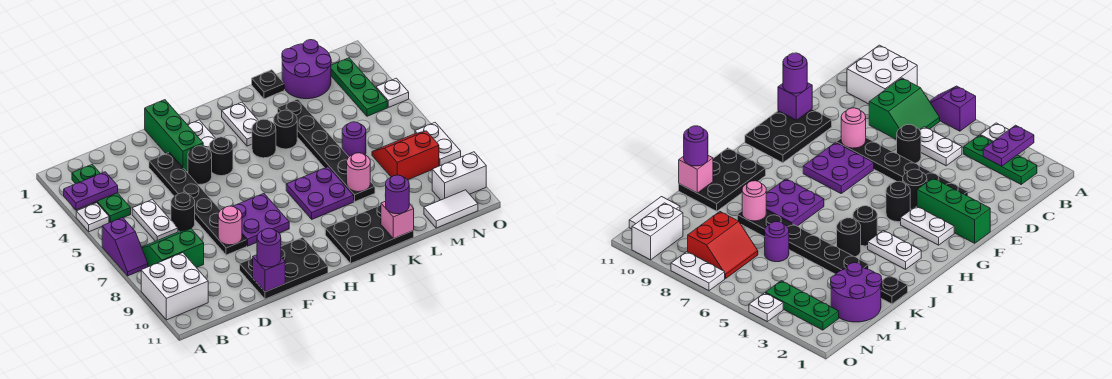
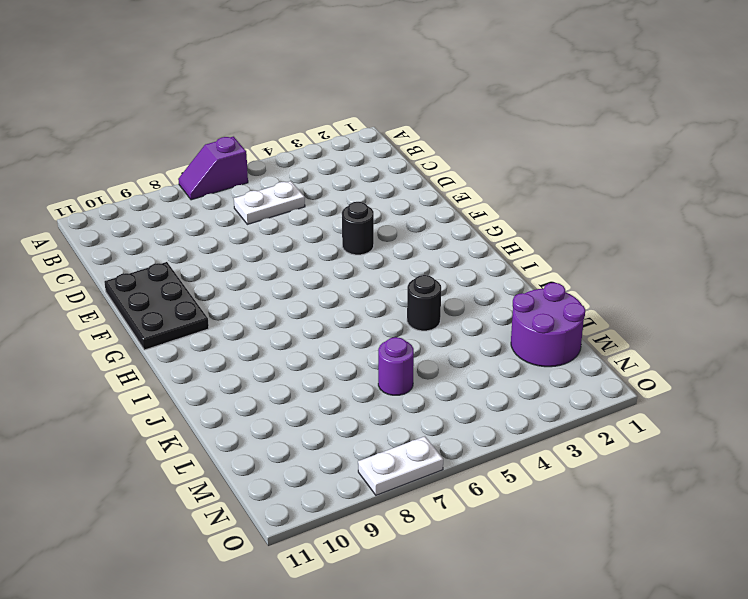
none -> white plate A4 level 1
none -> white brick A9:B10 level 1
none -> green plate B2:B4 level 1
none -> green slope B7:C8 level 1 top 8

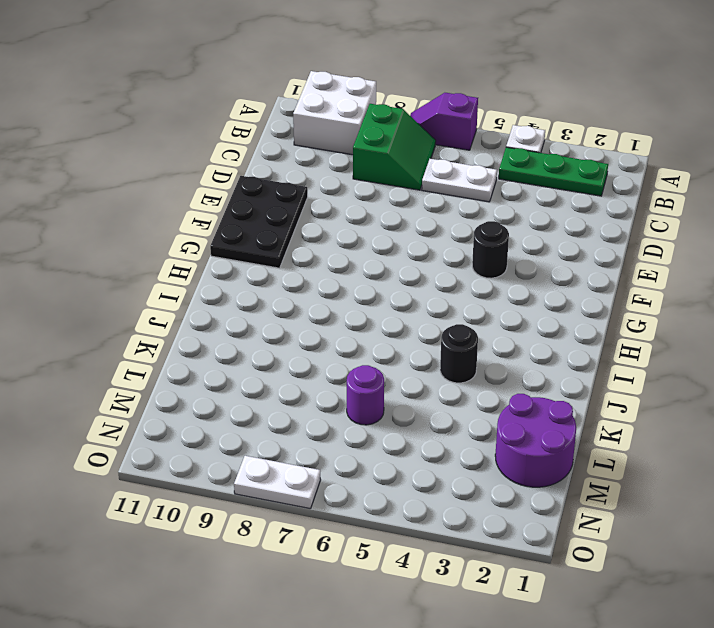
none -> black round brick D6 level 1
none -> black plate E3:E8 level 1
none -> green brick F1:F3 level 1
none -> purple plate F7:G8 level 1

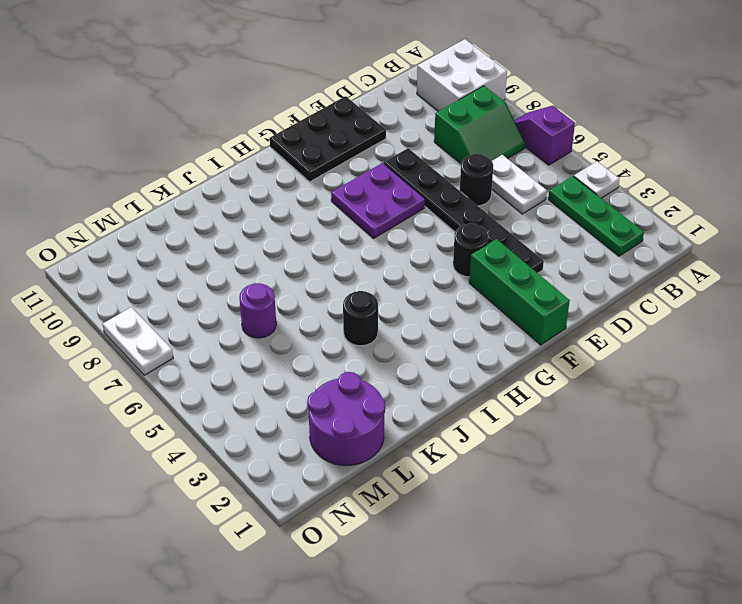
none -> white plate G2:G3 level 1
none -> black round brick G4 level 1
none -> white plate I2:I3 level 1
none -> black round brick I4 level 1

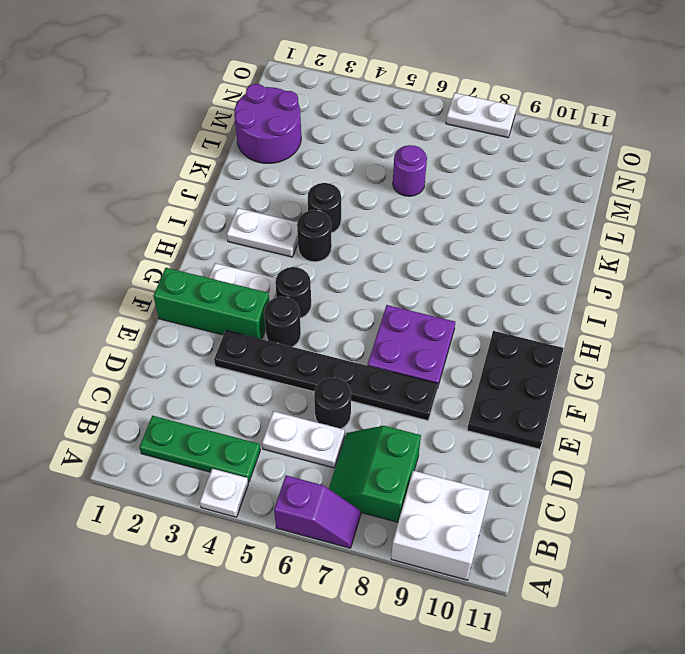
none -> purple plate I7:J8 level 1
none -> black plate I10:K11 level 1
none -> black plate K1 level 1
none -> black plate K3:K8 level 1

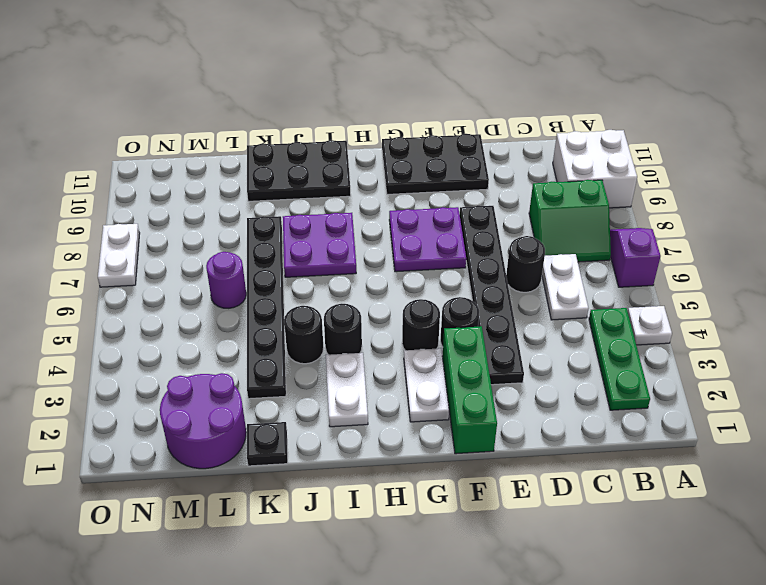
none -> red slope M7:N8 level 1 top 8
none -> white tile M11:N11 level 1
none -> green plate N2:N4 level 1
none -> white brick N10:O10 level 1

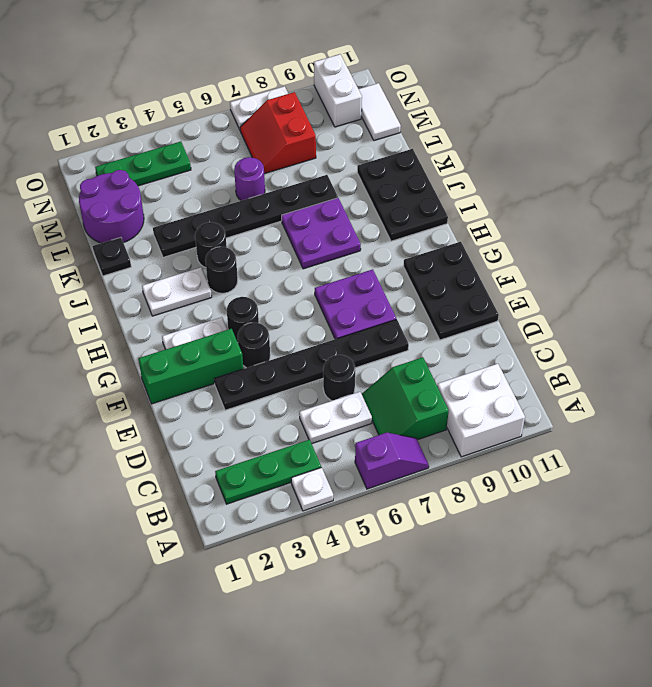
none -> white plate O4 level 1
none -> purple plate A3:B3 level 2
none -> pink round brick E8 level 2
none -> purple brick E11 level 2

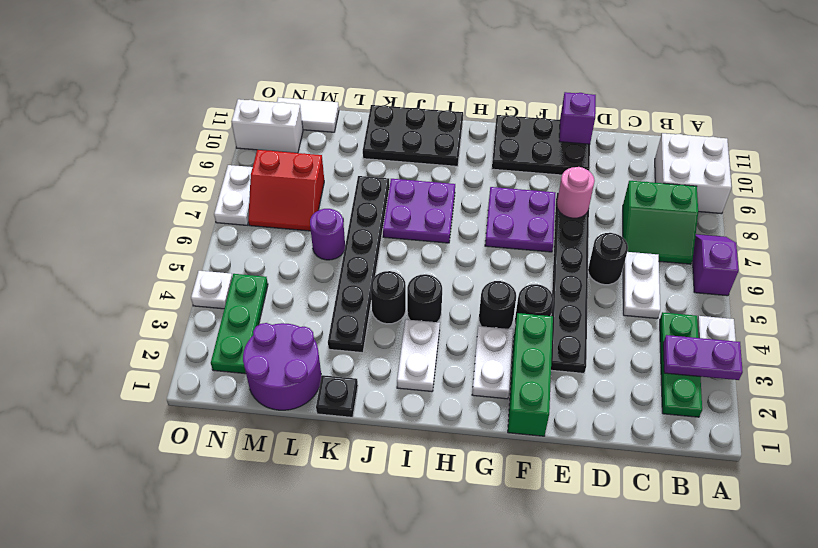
none -> pink round brick K8 level 2
none -> pink brick K11 level 2
none -> purple round brick E11 level 3
none -> purple round brick K11 level 3

